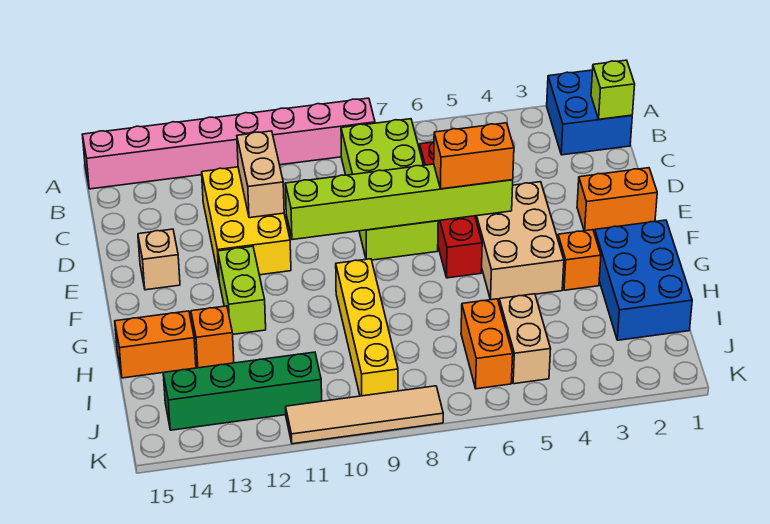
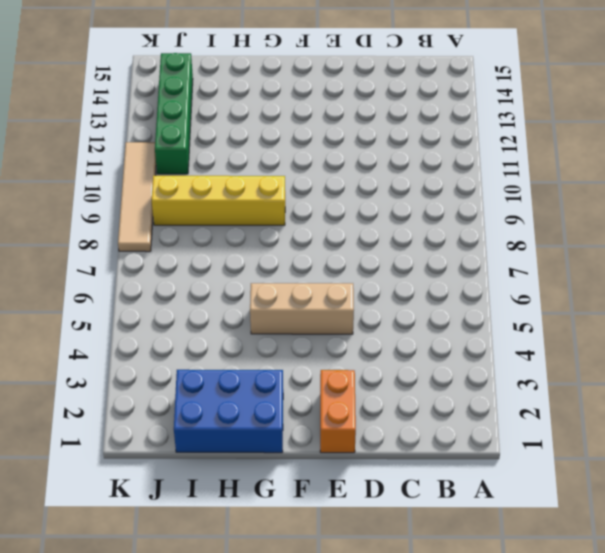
tan brick E5:G5 level 1 -> tan brick E4:G5 level 1
none -> blue brick A1:B2 level 1
none -> pink brick A8:A15 level 1
none -> lime brick B7:E8 level 1

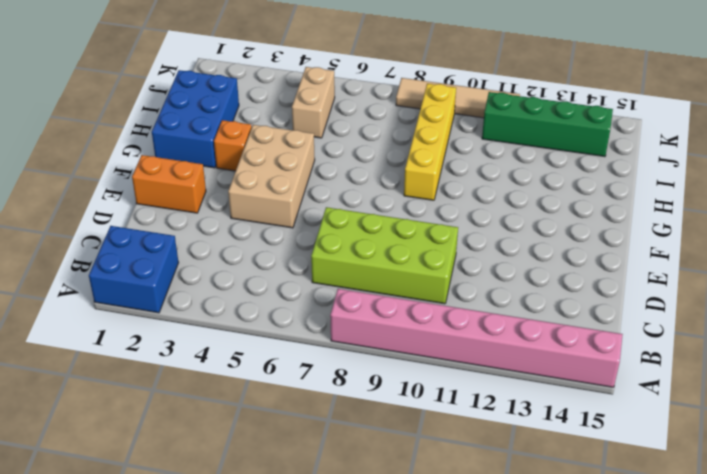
lime brick C7:D10 level 1 -> lime brick B7:E8 level 1
none -> red brick C6:F6 level 1
none -> yellow brick C11:E12 level 1
none -> tan brick E14 level 1

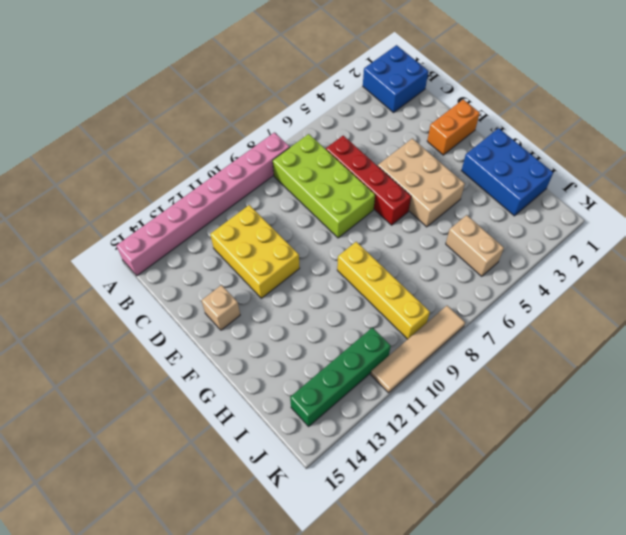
none -> lime brick F12:G12 level 1
none -> orange brick G3 level 1
none -> orange brick H13 level 1

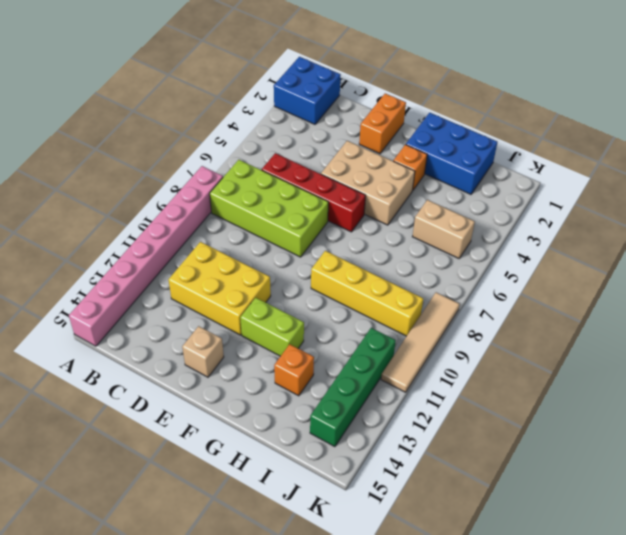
none -> orange brick H14:H15 level 1
none -> orange brick I6:J6 level 1
none -> lime brick B1 level 2

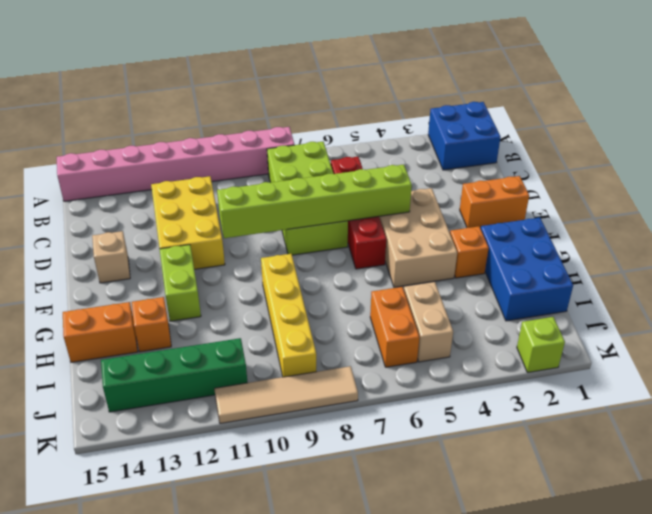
lime brick K2 level 1 -> lime brick B1 level 2
none -> tan brick C11:D11 level 2
none -> orange brick E5:E6 level 3

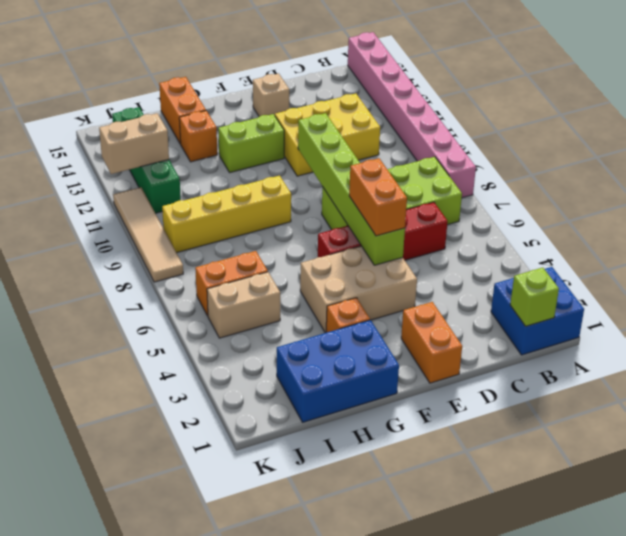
tan brick J12:K12 level 2 -> tan brick C11:D11 level 2

